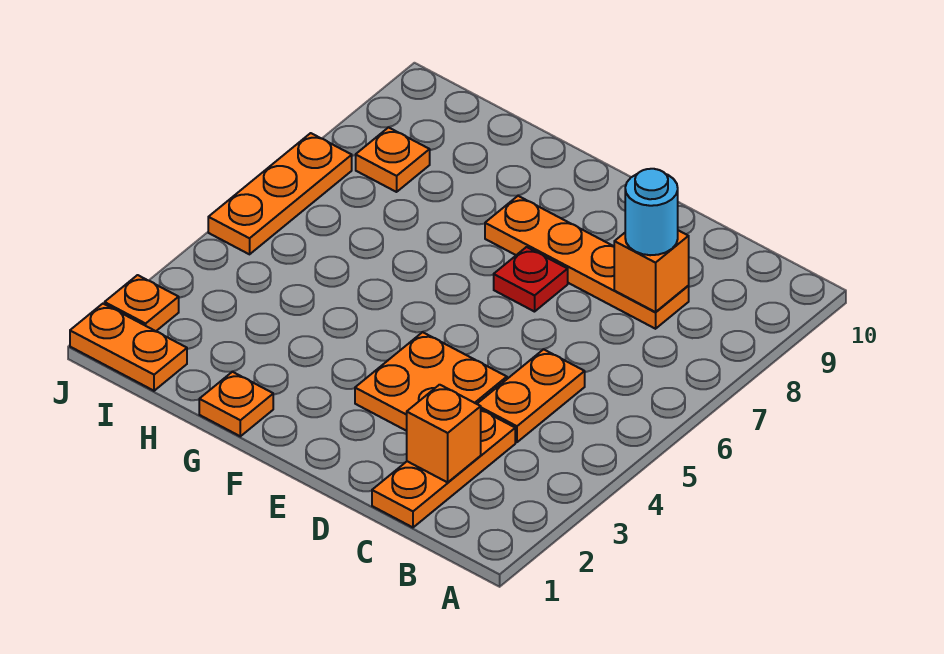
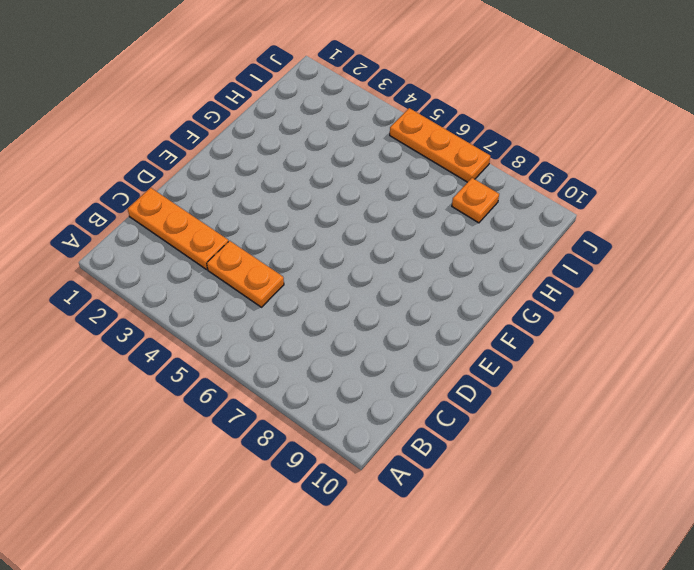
none -> orange plate C8:F8 level 1
none -> orange plate D3:E4 level 1
none -> red plate E7 level 1

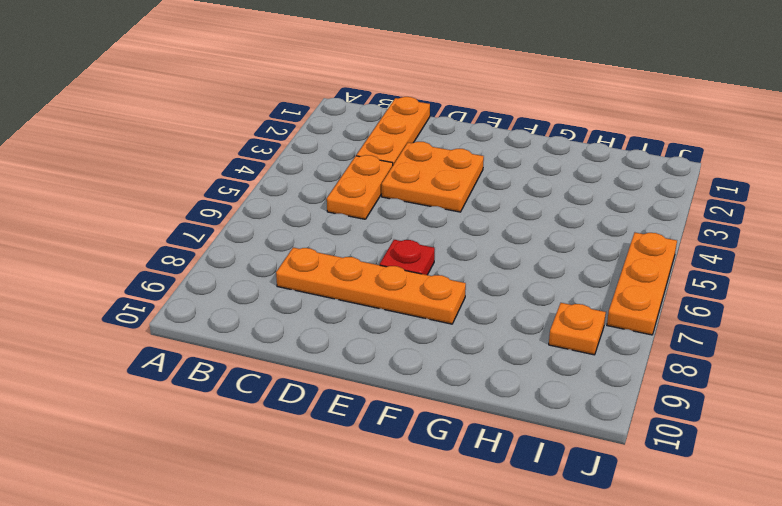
none -> orange plate G1 level 1
none -> orange plate I1:J1 level 1
none -> orange plate J2 level 1

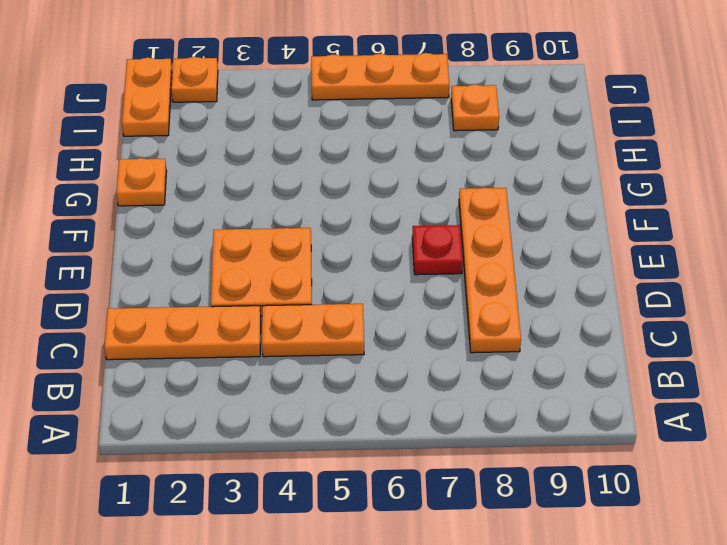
none -> orange brick C2 level 2
none -> orange brick C8 level 2
none -> cyan round brick C8 level 3

